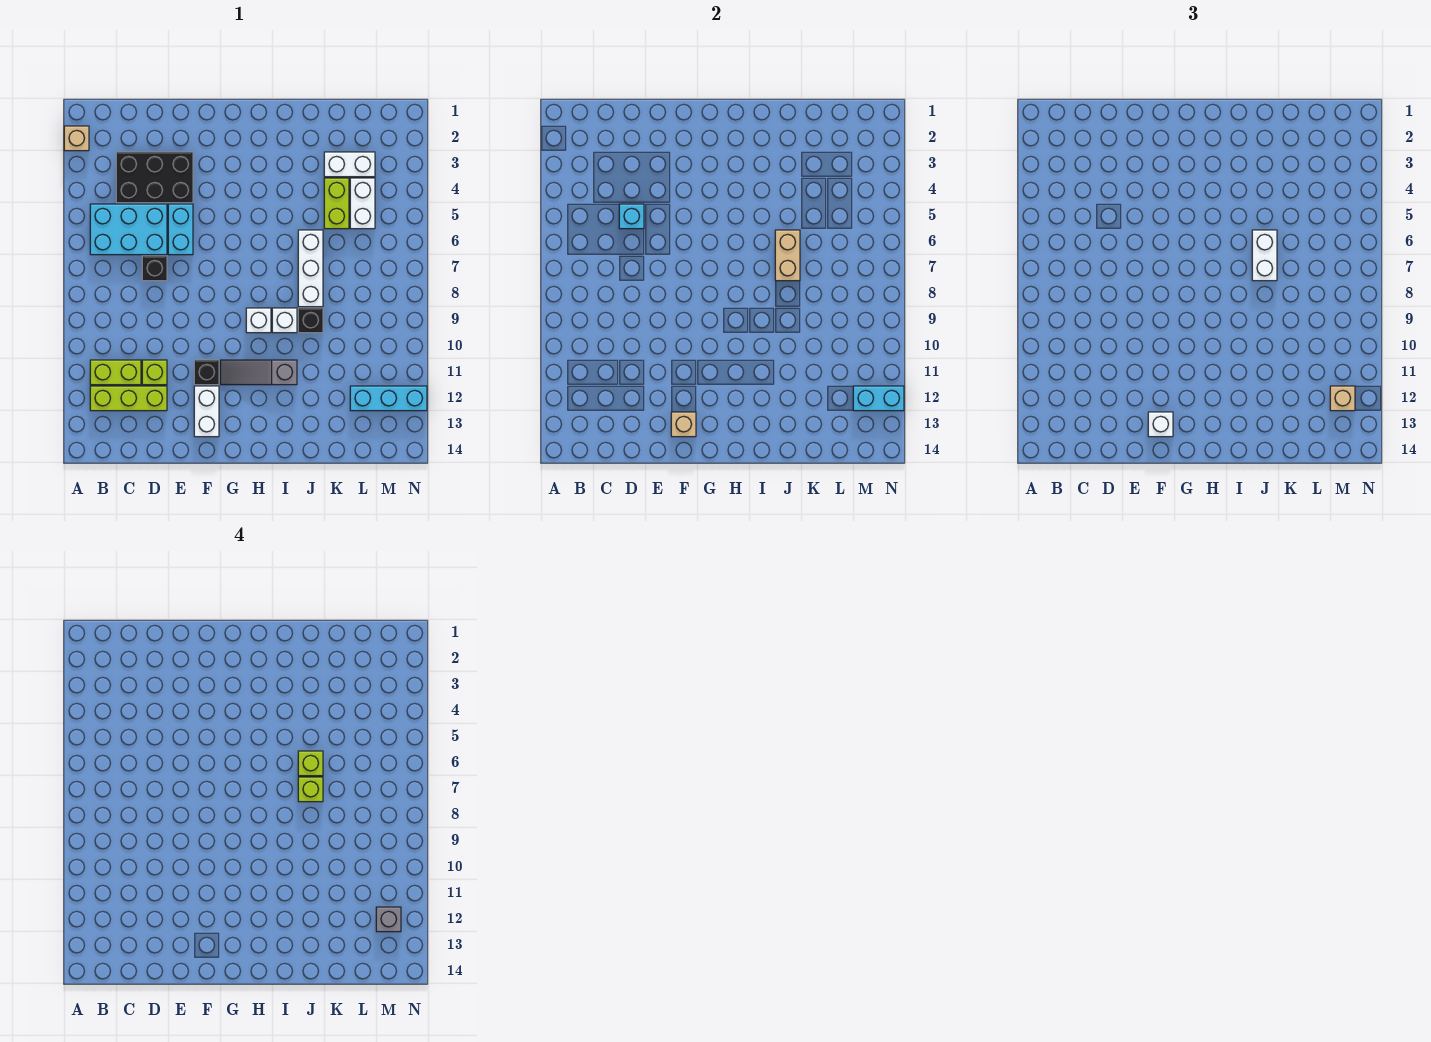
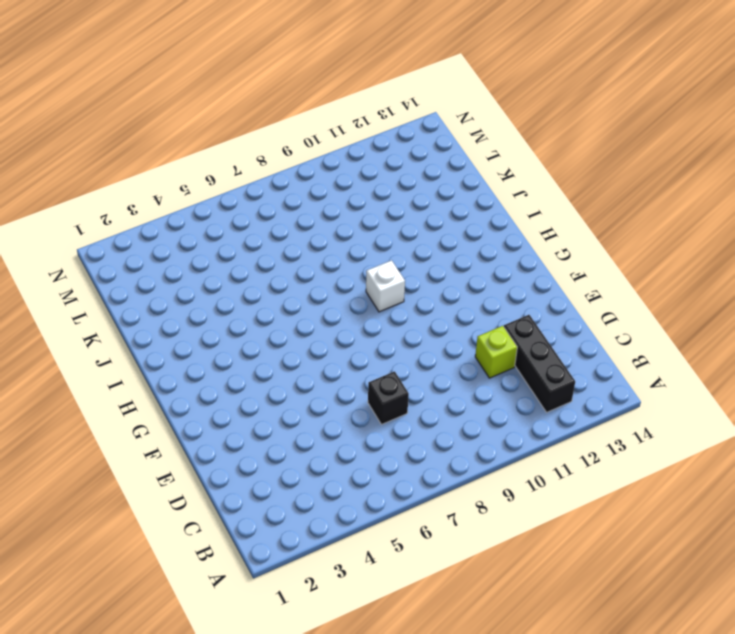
black brick B12:D12 level 1 -> lime brick B12:D12 level 1
none -> tan brick A2 level 1
none -> cyan brick B5:D6 level 1
none -> lime brick B11:C11 level 1

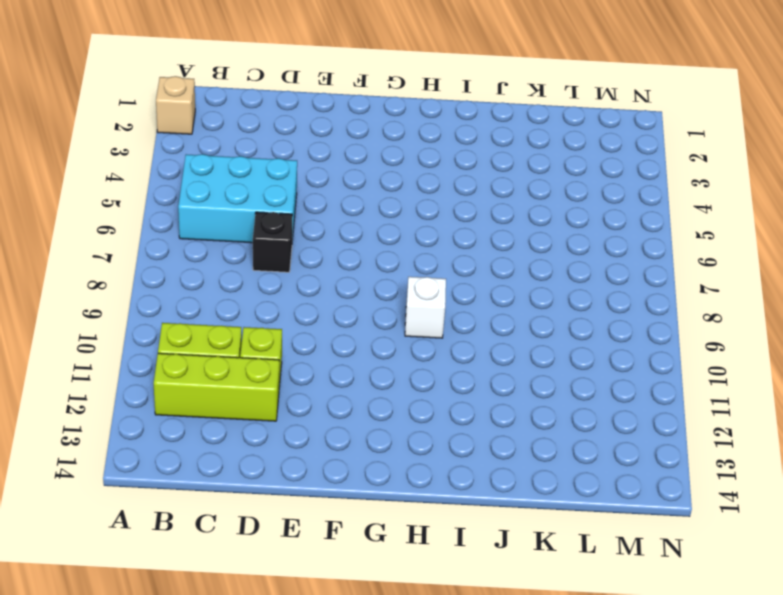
none -> black brick C3:E4 level 1
none -> cyan brick E5:E6 level 1
none -> black brick F11 level 1

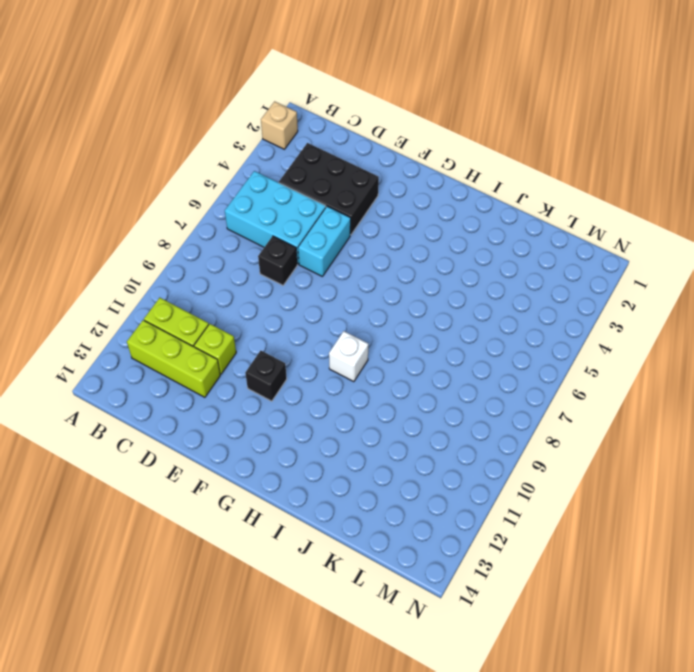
none -> white brick F12:F13 level 1
none -> grey slope G11:I11 level 1 top I
none -> white brick I9 level 1

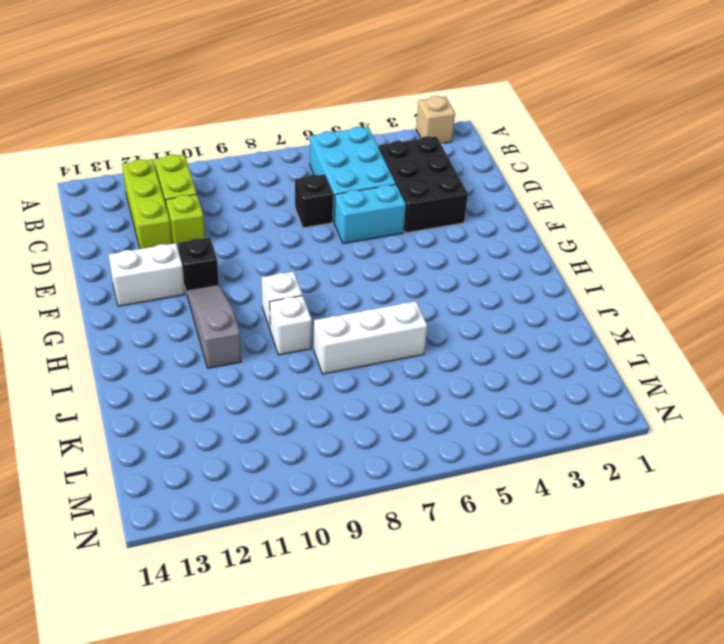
none -> black brick J9 level 1
none -> white brick K3:L3 level 1
none -> lime brick K4:K5 level 1

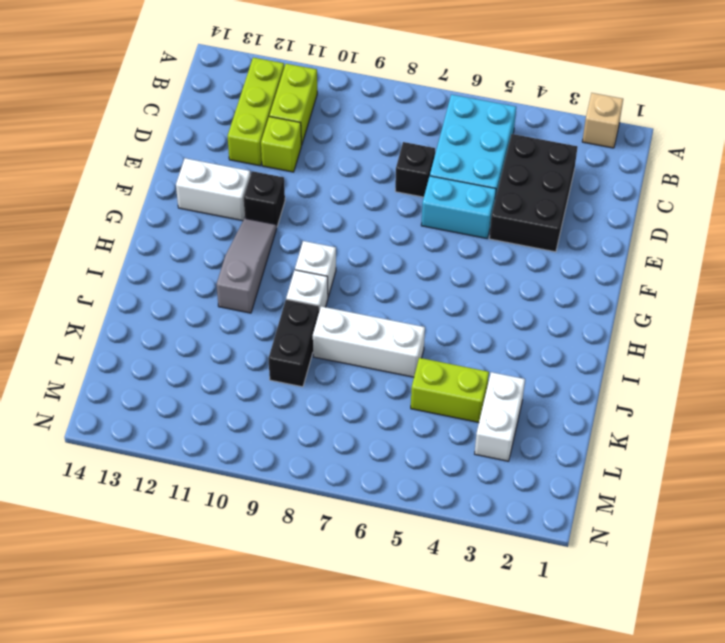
black brick J9:K9 level 1 -> black brick J9 level 1
none -> white brick L4:L5 level 1
none -> cyan brick L12:N12 level 1
none -> cyan brick D5 level 2

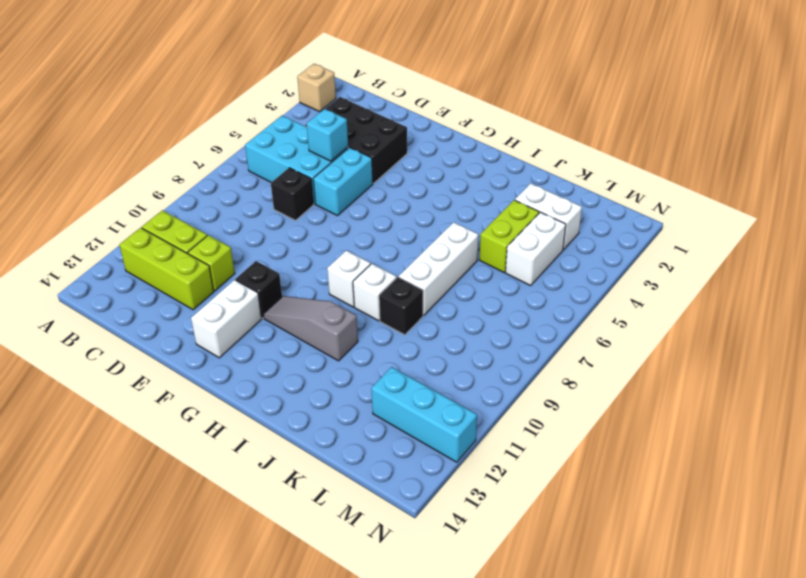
none -> tan brick F13 level 2
none -> tan brick J6:J7 level 2
none -> cyan brick M12:N12 level 2

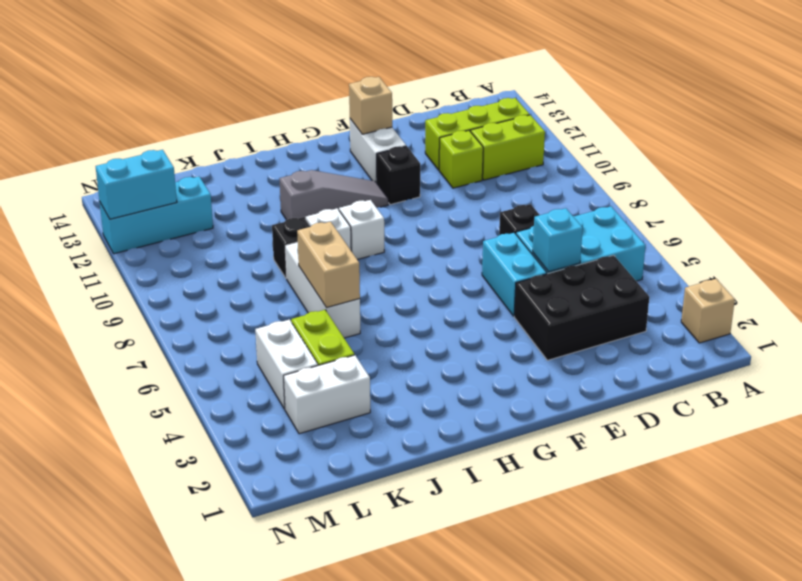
none -> white brick F13 level 3
none -> white brick J6:J7 level 3
none -> tan brick M12 level 3

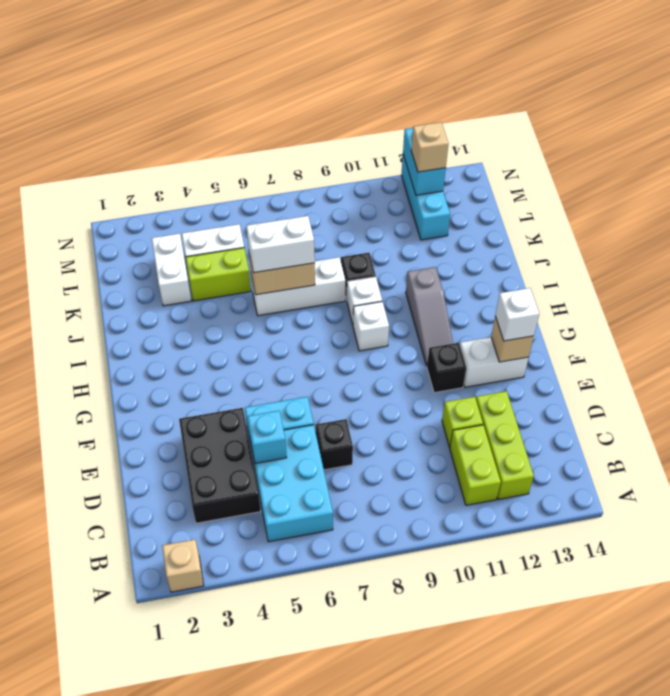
none -> lime brick J6 level 4
none -> lime brick J7 level 4
none -> grey brick M12 level 4

